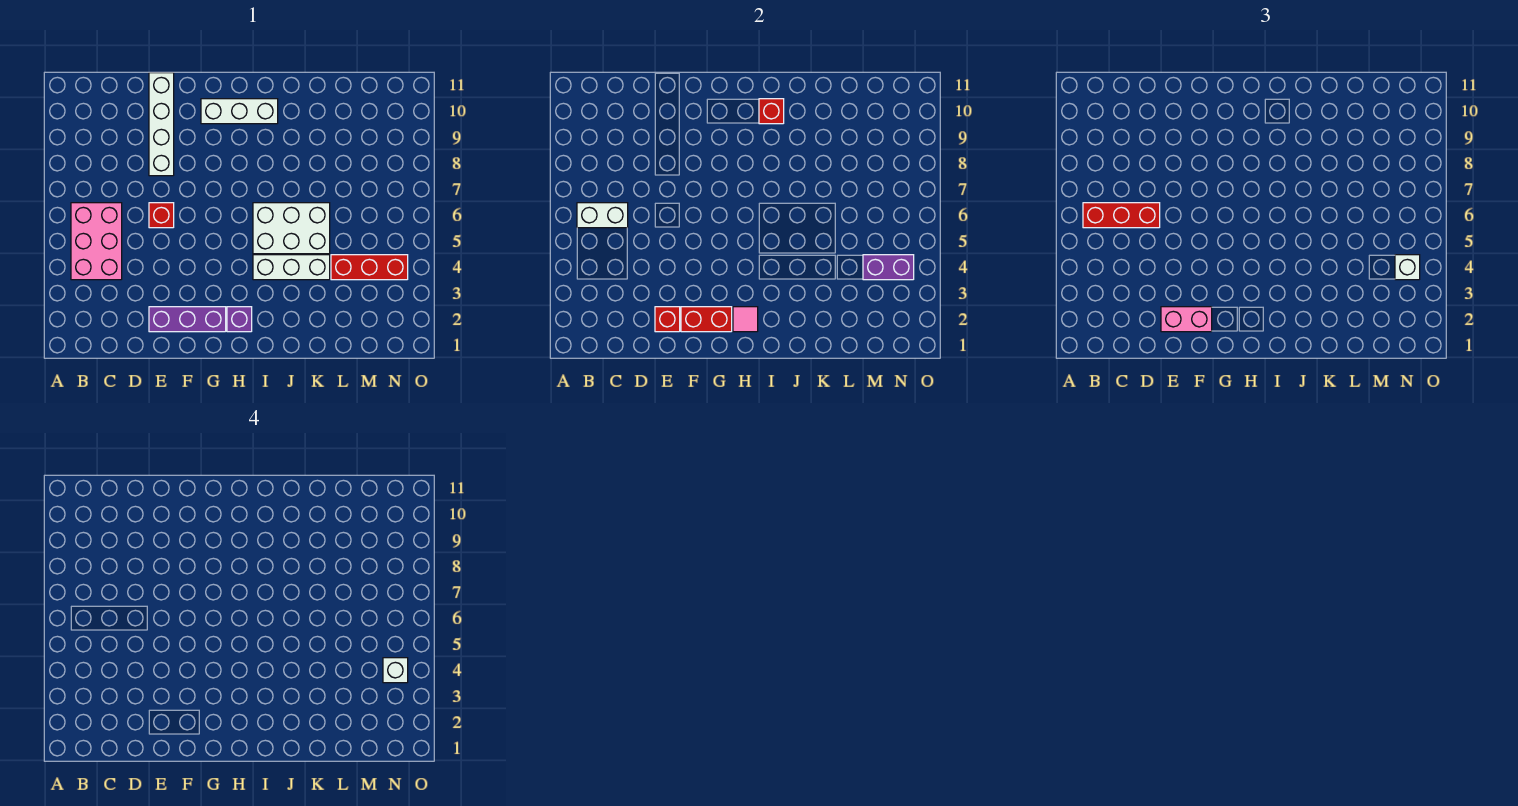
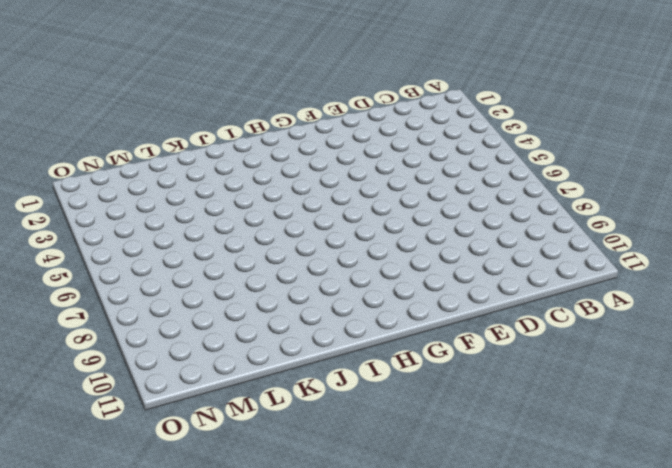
none -> pink brick B4:C6 level 1
none -> purple brick E2:G2 level 1
none -> red brick E6 level 1

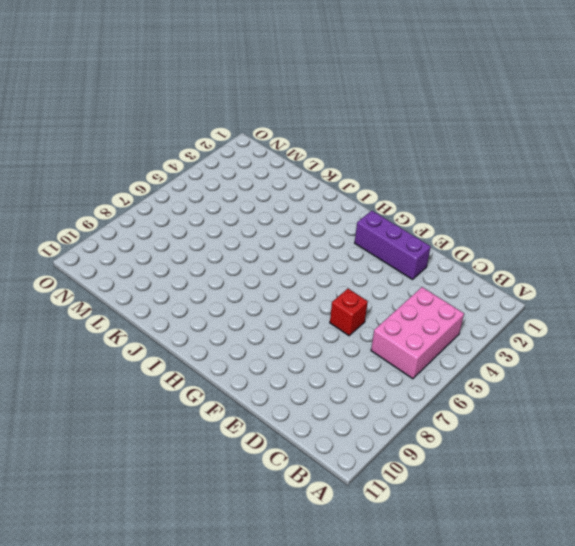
none -> white brick E8:E11 level 1
none -> white brick G10:I10 level 1
none -> purple brick H2 level 1

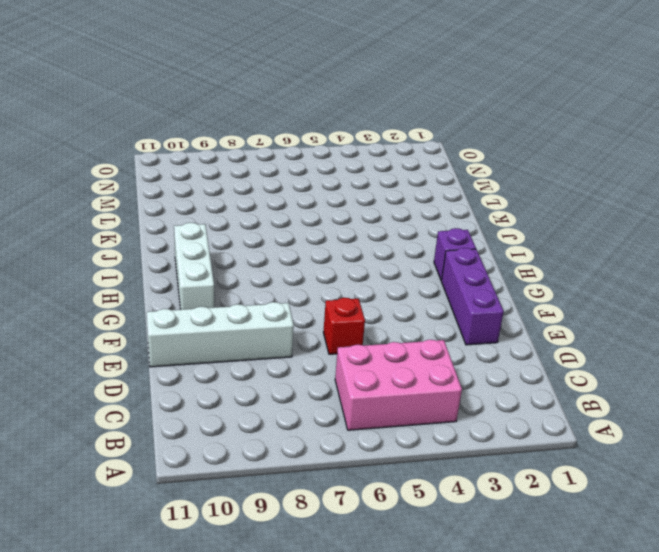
none -> white brick I4:K4 level 1
none -> white brick I5:K6 level 1
none -> red brick L4:N4 level 1

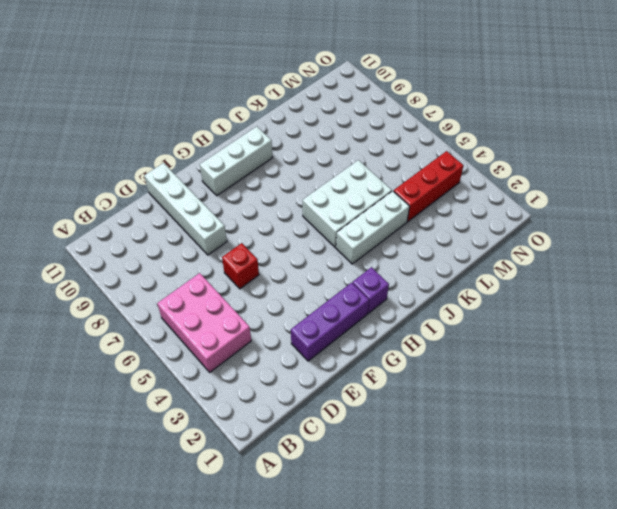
none -> white brick B6:C6 level 2
none -> red brick E2 level 2
none -> red brick F2:G2 level 2

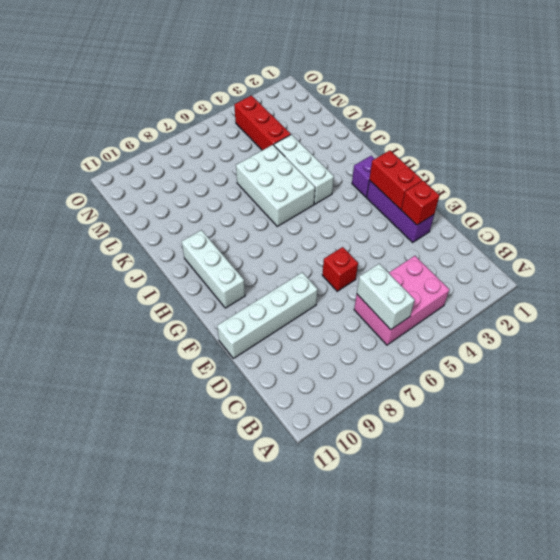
none -> pink tile H2 level 2
none -> red brick I10 level 2
none -> purple brick M4:N4 level 2

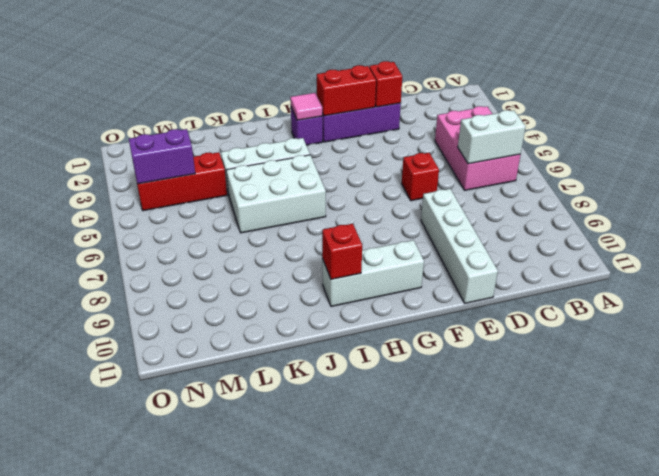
none -> red brick B6:D6 level 3
none -> pink brick E2:F2 level 3
none -> white brick N4 level 3

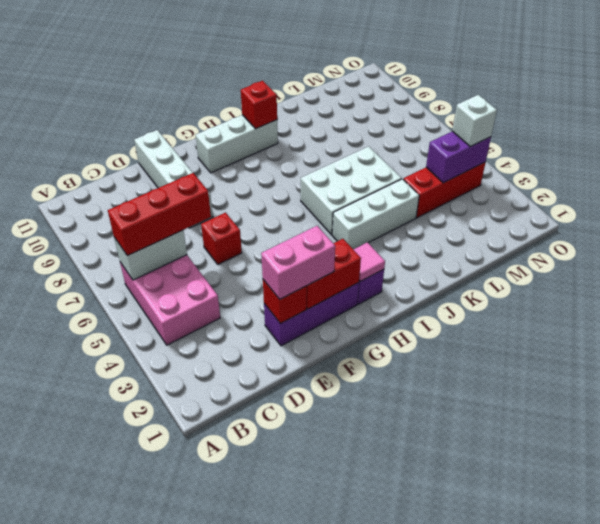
none -> white brick N4 level 4

